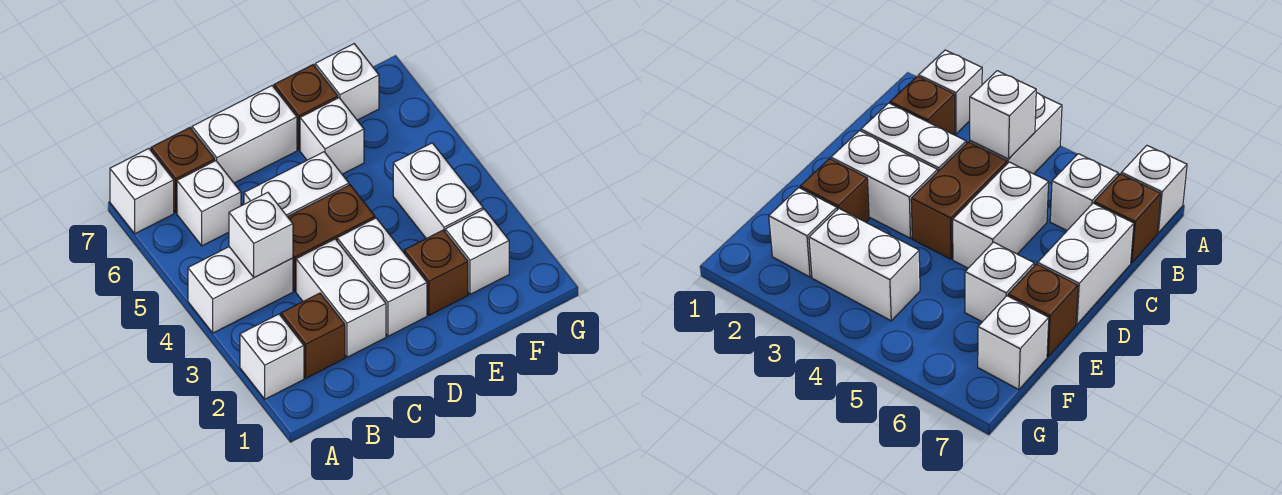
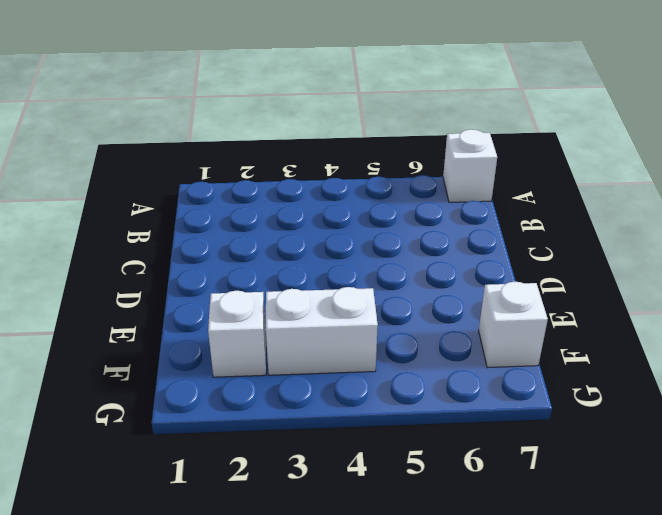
none -> white brick A2 level 1
none -> white brick A4:B4 level 1
none -> brown brick B2 level 1

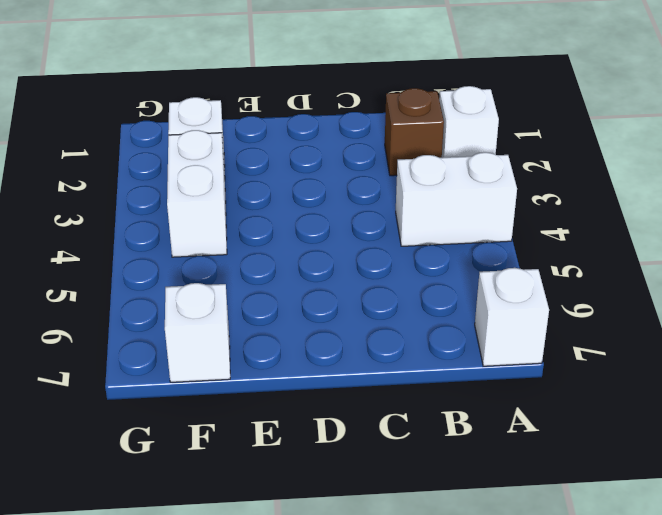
none -> white brick B6 level 1
none -> brown brick B7 level 1
none -> white brick C2:C3 level 1

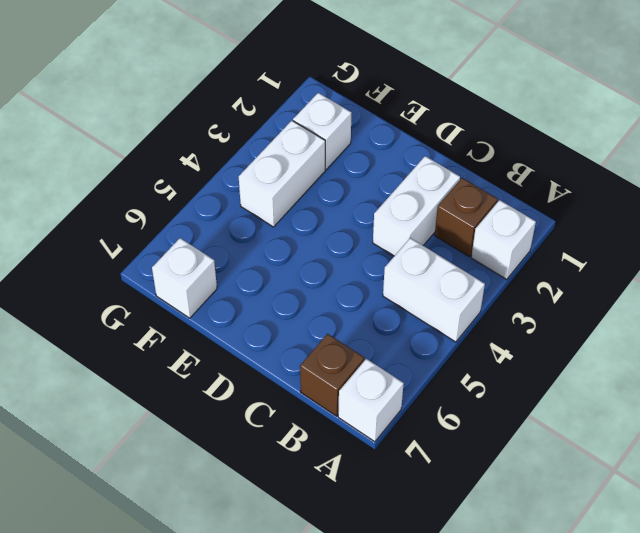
none -> white brick B6 level 1
none -> brown brick C4:D4 level 1
none -> white brick C5:D5 level 1

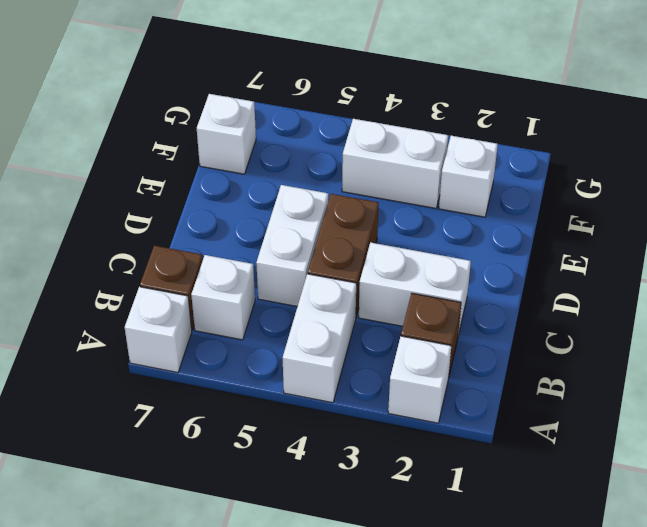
none -> white brick C7:D7 level 1
none -> white brick D2:D3 level 1
none -> brown brick E2 level 1

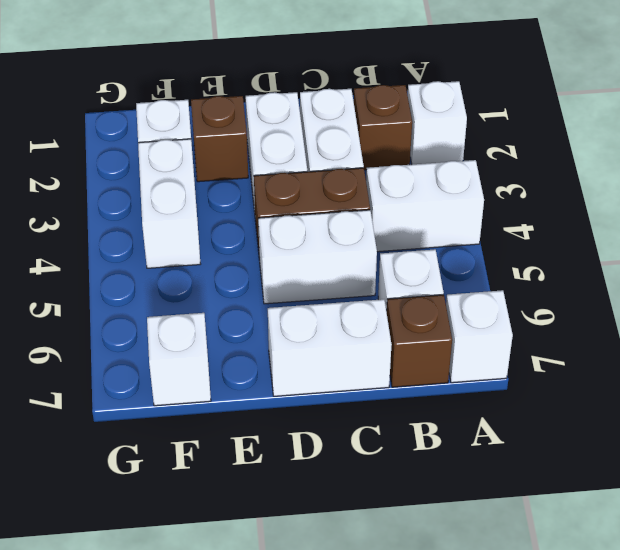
none -> white brick E6 level 1
none -> brown brick E7 level 1
none -> white brick B4 level 2

